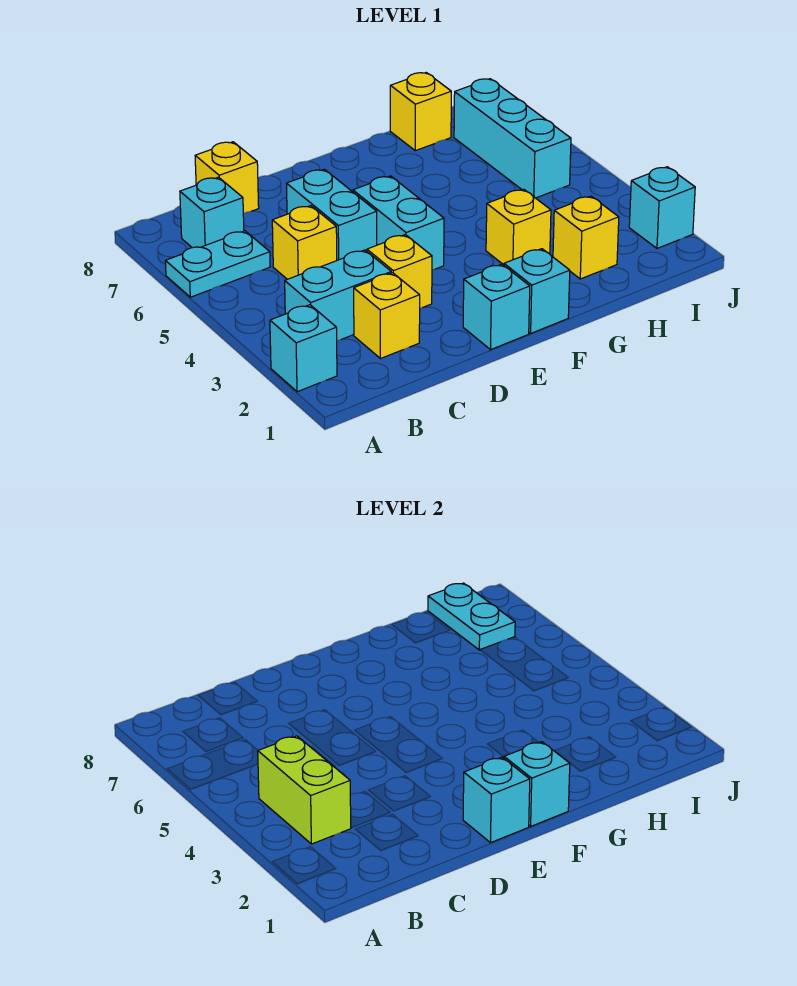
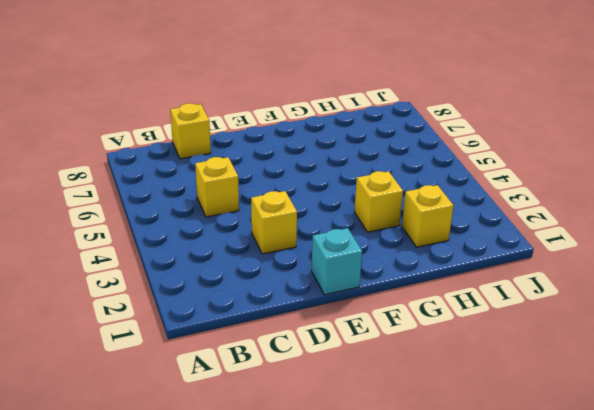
none -> cyan brick A2 level 1
none -> cyan plate A6:B6 level 1
none -> cyan brick B3:C3 level 1

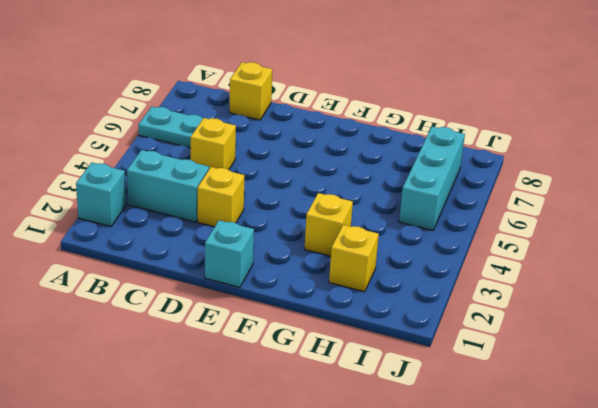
none -> cyan brick B7 level 1
none -> yellow brick C2 level 1
none -> cyan brick D5:D6 level 1

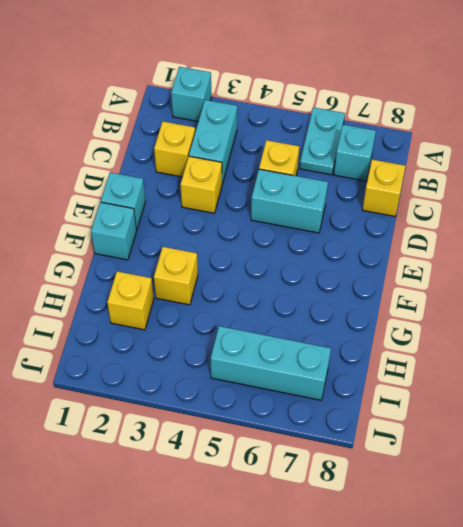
none -> cyan brick E4:E5 level 1
none -> yellow brick H8 level 1
none -> cyan brick J2 level 1

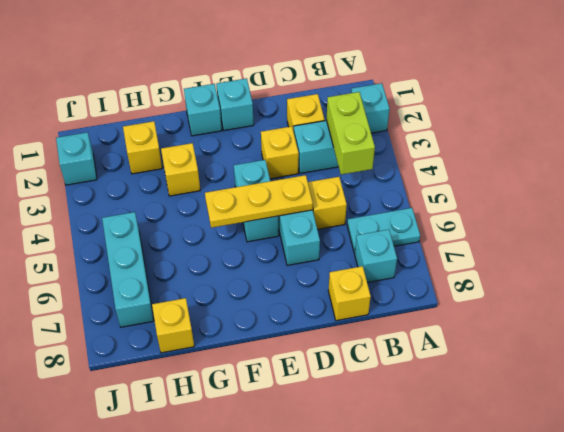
yellow plate D5:F5 level 2 -> none
none -> cyan brick E1 level 2
none -> cyan brick F1 level 2
none -> cyan plate I7:I8 level 2

